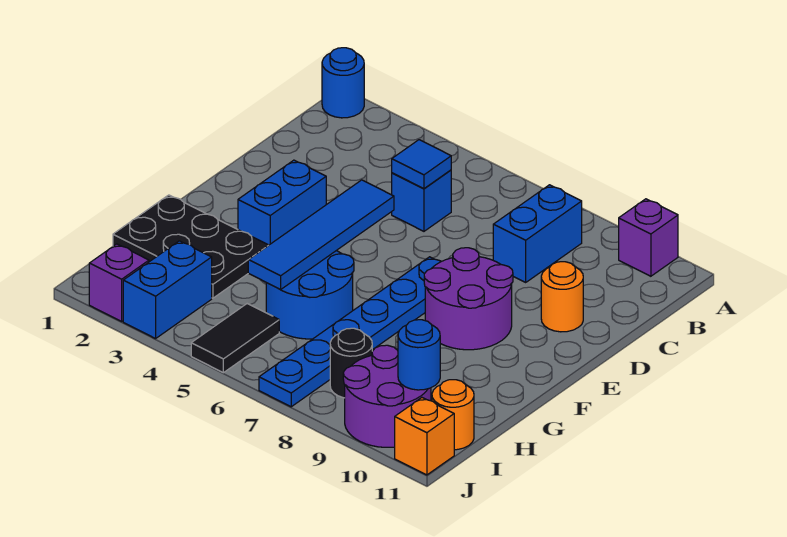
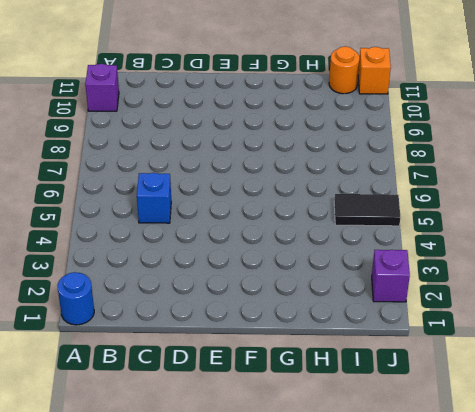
none -> blue brick B8:C8 level 1
none -> orange round brick D10 level 1
none -> blue brick E3:F3 level 1

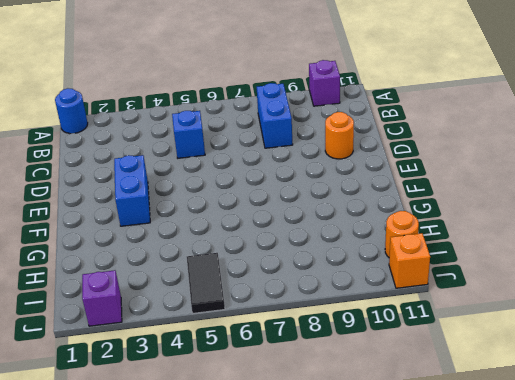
none -> blue plate E7:J7 level 1
none -> purple round brick E8:F9 level 1
none -> black plate G1:H3 level 1

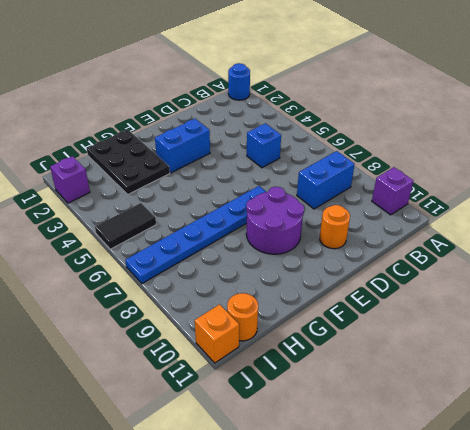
none -> blue round brick G5:H6 level 1
none -> blue brick I3:J3 level 1
none -> black round brick I8 level 1

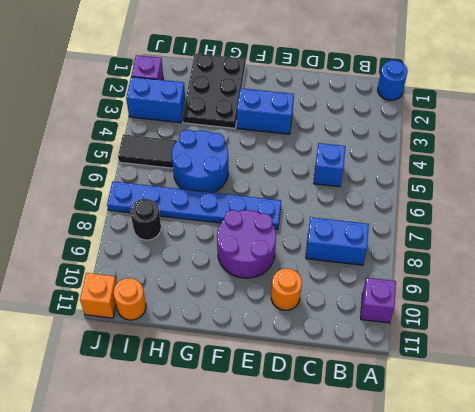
none -> purple round brick I9:J10 level 1
none -> blue tile C5 level 2
none -> blue tile E5:H5 level 2

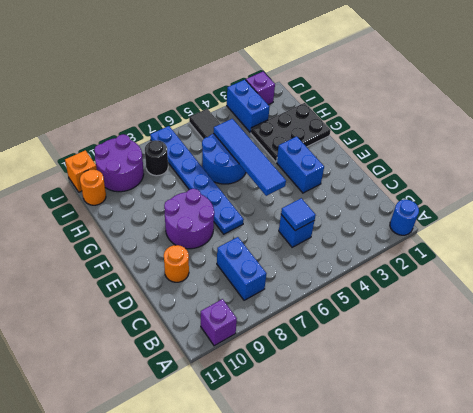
none -> blue round brick I10 level 2

